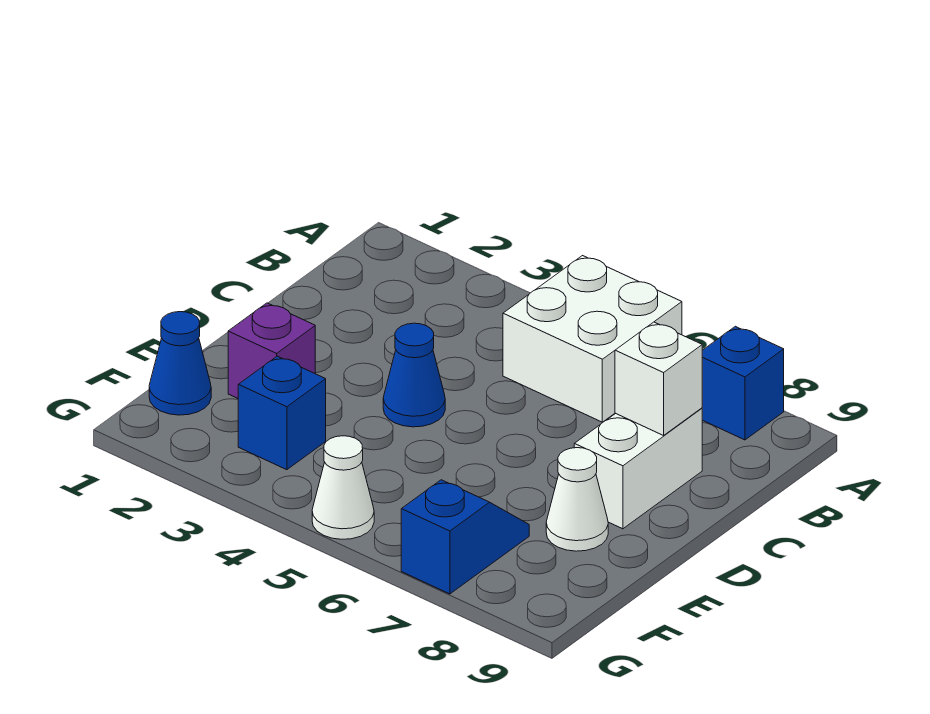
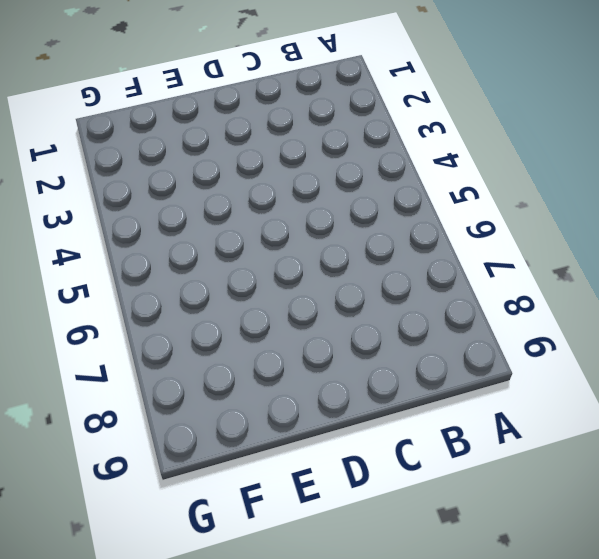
none -> white brick A5:B6 level 1
none -> blue brick A8 level 1

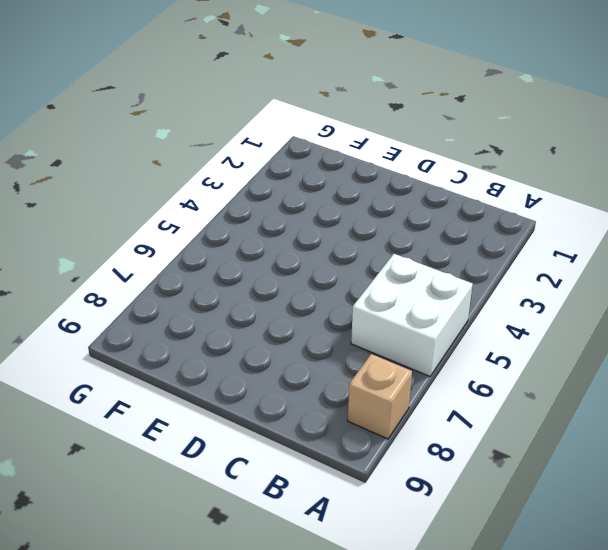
tan brick A8 level 1 -> blue brick A8 level 1
none -> white brick C8:D8 level 1
none -> blue cone D4 level 1

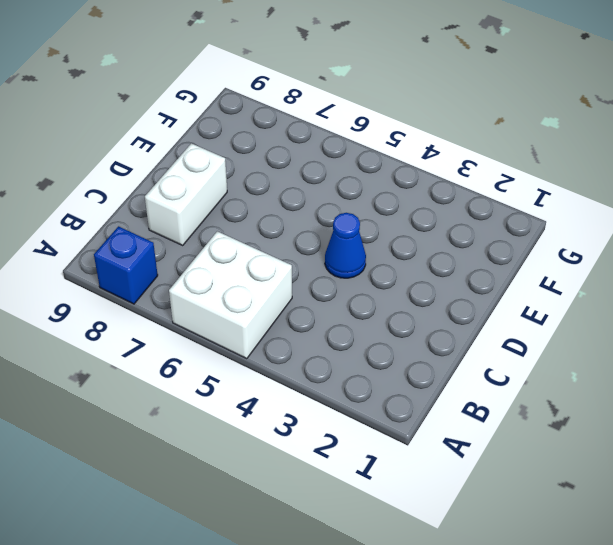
none -> purple brick E2 level 1
none -> white cone E8 level 1

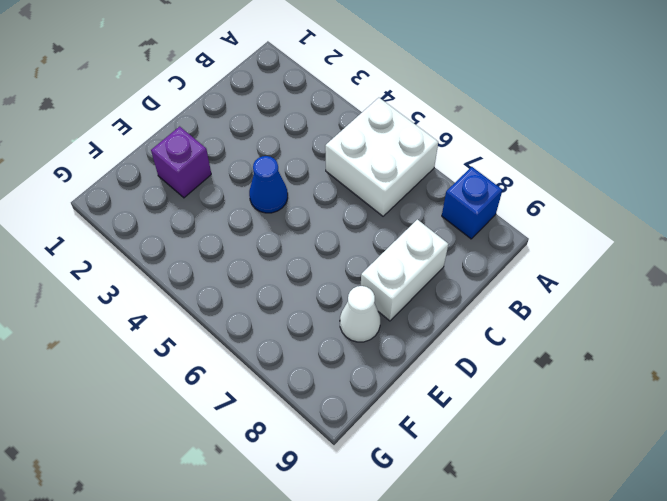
none -> blue cone F1 level 1
none -> blue brick F3 level 1

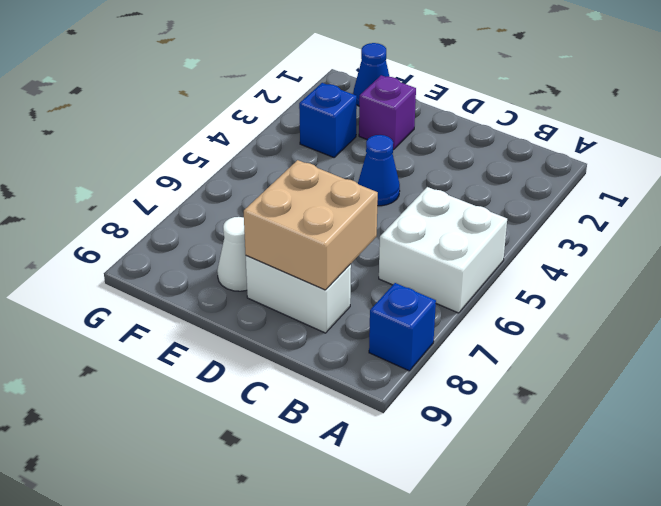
tan brick C7:D8 level 2 -> white brick C8 level 2
none -> blue slope F7:G7 level 1 top G
none -> white cone G5 level 1

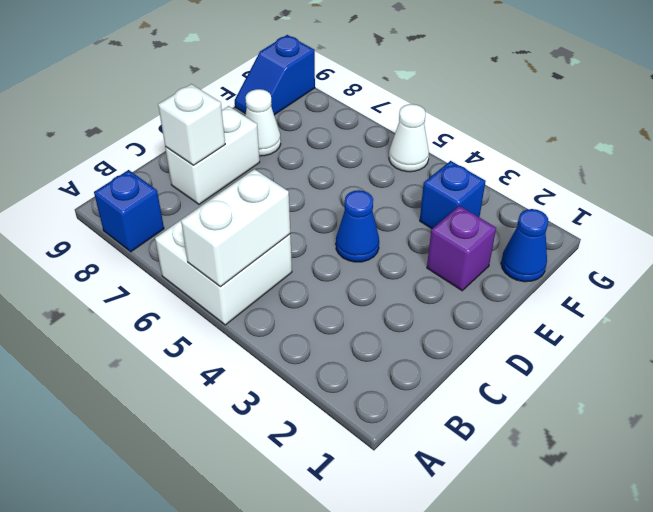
white brick A5:B5 level 2 -> none
blue slope F9:G9 level 1 top G -> blue slope F7:G7 level 1 top G

